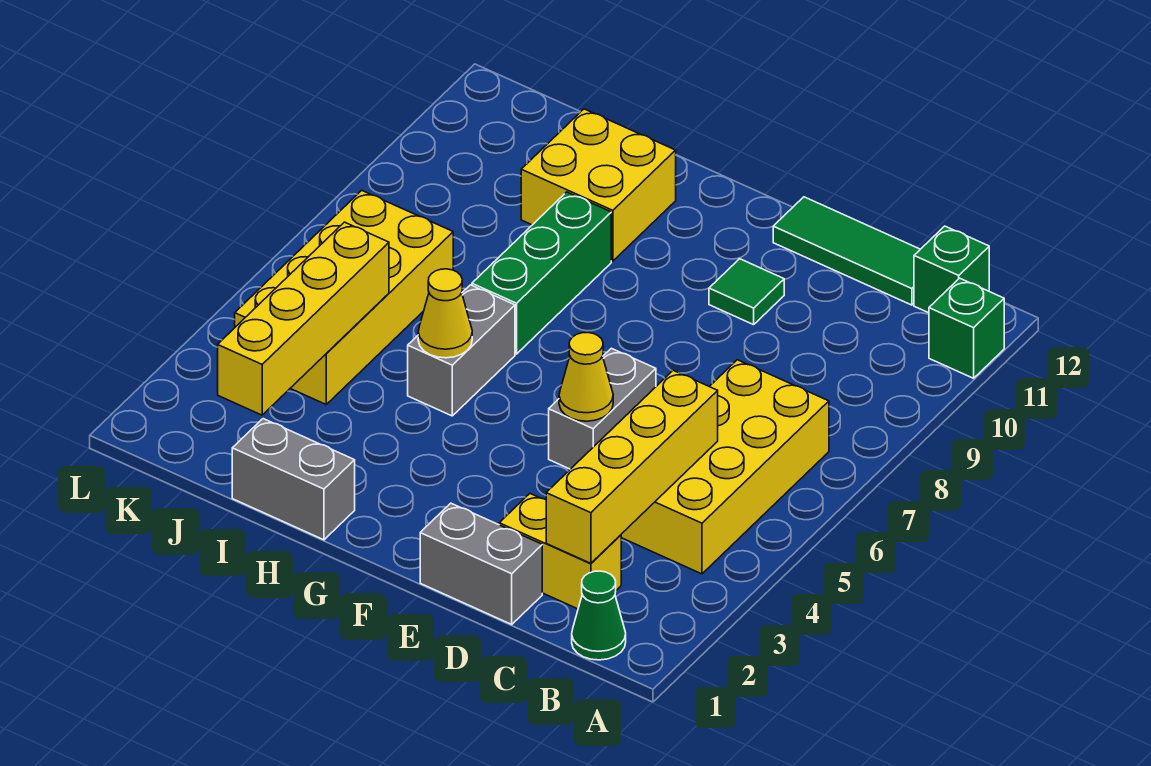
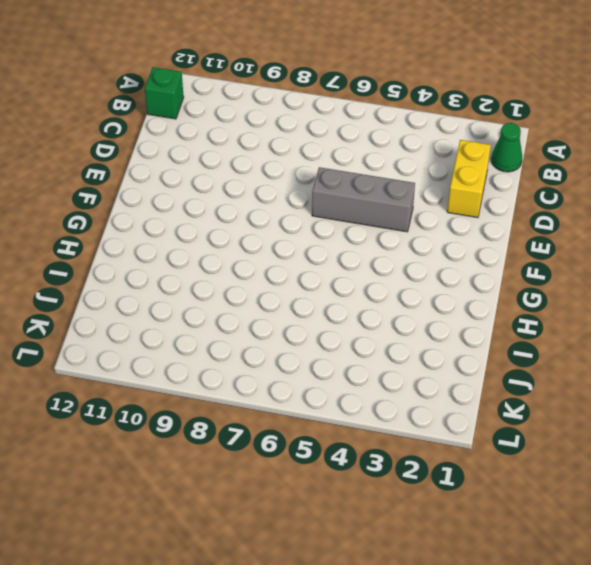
grey brick E4:E6 level 1 -> grey brick E5:E6 level 1
none -> green brick A11 level 1
none -> yellow brick B4:C7 level 1
none -> green tile C12:E12 level 1

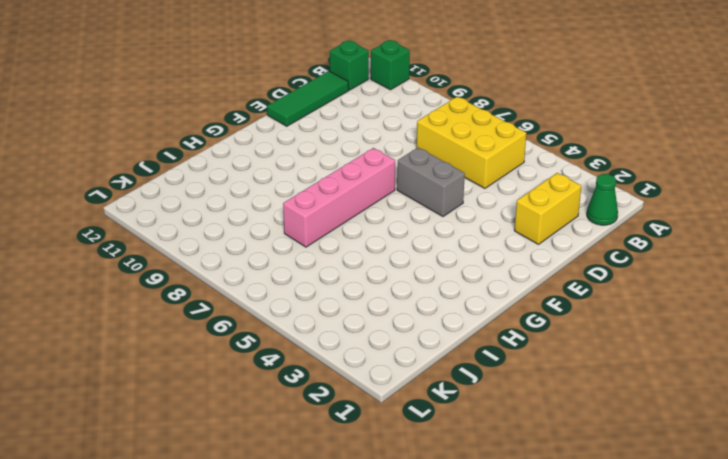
yellow brick B5:C7 level 1 -> yellow brick B4:C7 level 1
pink brick F7:I7 level 1 -> green brick H7:H9 level 1
none -> grey brick D1:E1 level 1
none -> green tile E10 level 1
none -> grey brick H1:I1 level 1

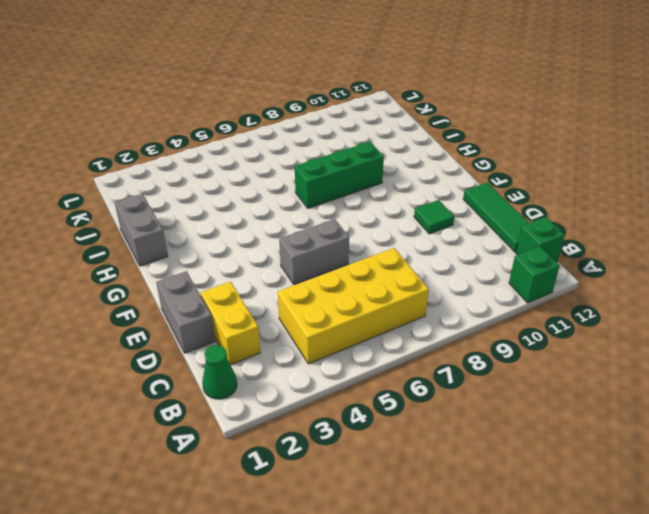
none -> grey brick H5:H6 level 1
none -> yellow brick H10:I11 level 1
none -> yellow brick J4:K7 level 1

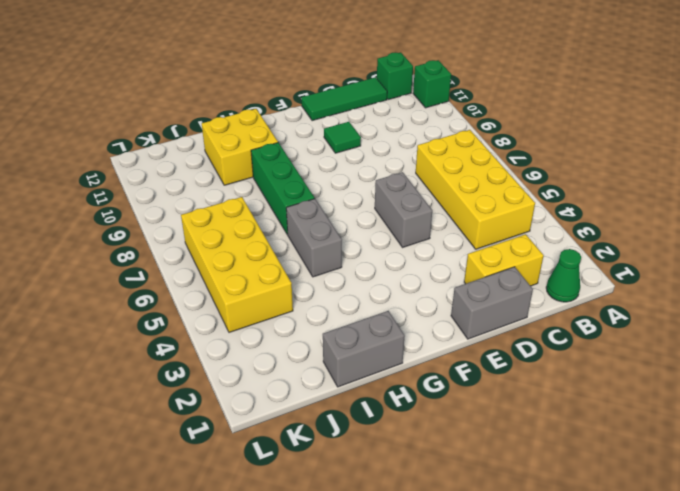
none -> yellow brick C2:C5 level 2
none -> yellow cone E5 level 2
none -> yellow cone H5 level 2

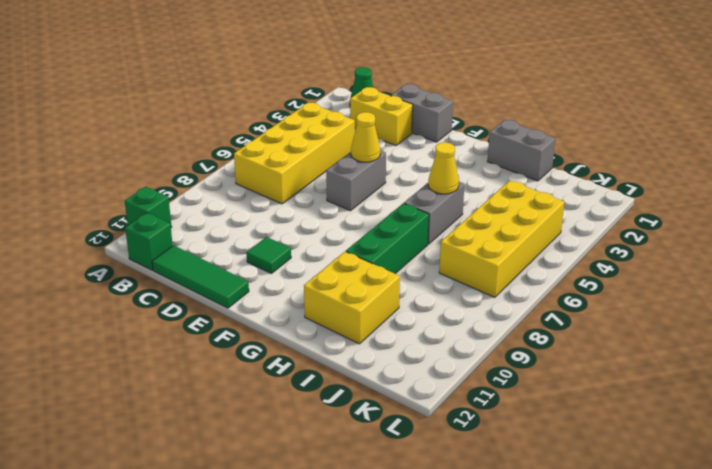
none -> yellow brick C2:C5 level 2
none -> yellow brick J2:J5 level 2

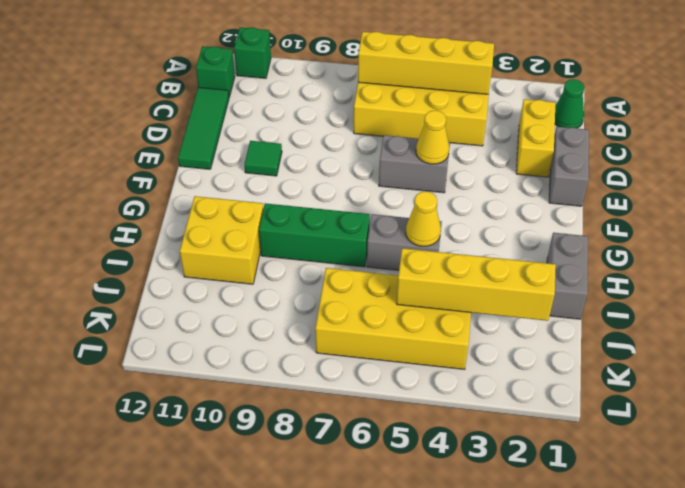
yellow brick B4:B7 level 2 -> yellow brick C2:C5 level 2

